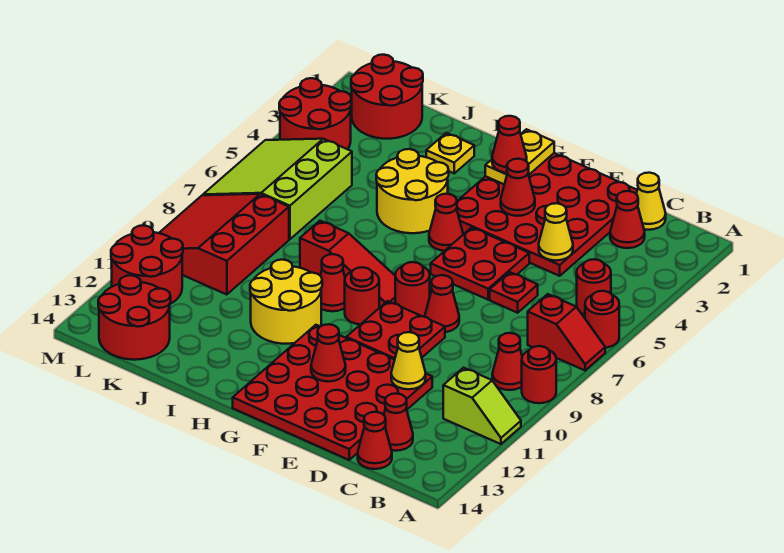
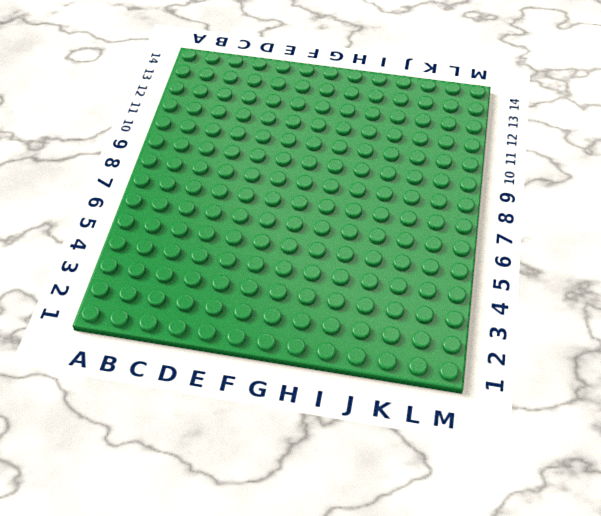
none -> red round brick A6 level 1
none -> red slope A7:B7 level 1 top B
none -> red round brick A9 level 1
none -> lime slope A11:B11 level 1 top B

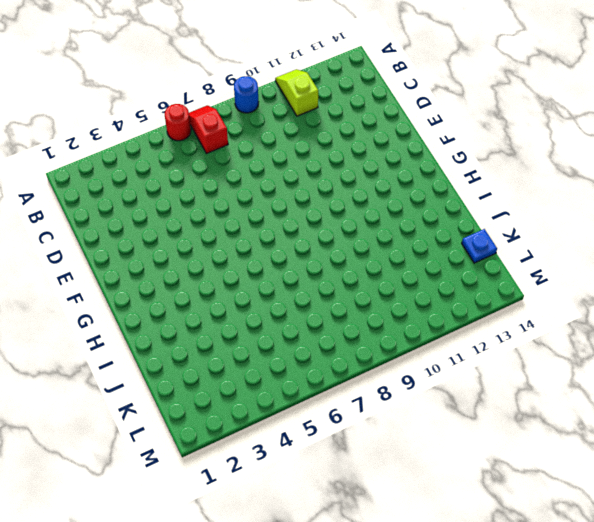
blue round brick A9 level 1 -> red round brick A9 level 1
blue plate K14 level 1 -> red round brick K13:L14 level 1
none -> red round brick B5 level 1
none -> red cone B9 level 1
none -> yellow cone C1 level 1
none -> red cone C2 level 1

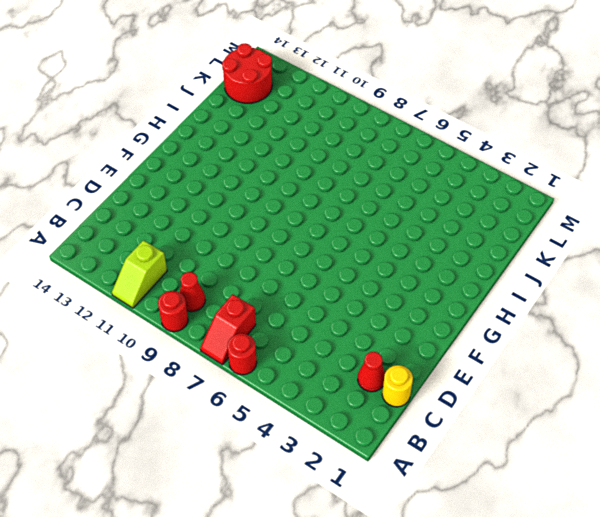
yellow round brick C1 level 1 -> yellow cone C1 level 1
none -> red round brick B5 level 1
none -> red cone C13 level 1
none -> red cone C14 level 1
none -> red plate D1:G4 level 1

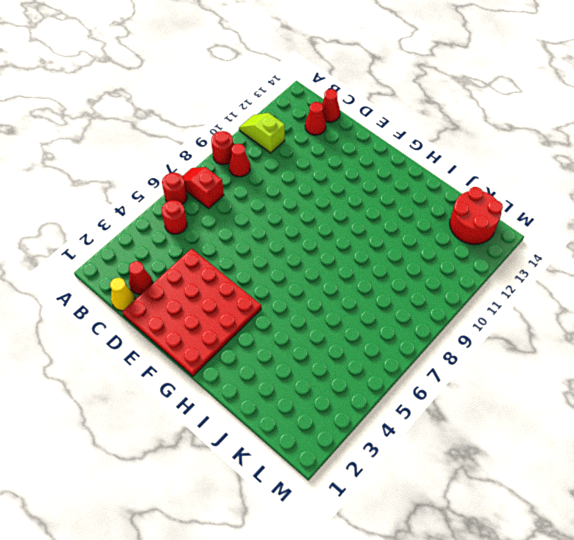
none -> red plate D6 level 1
none -> red plate D11:G14 level 1
none -> red plate E5:F6 level 1
none -> red cone E8 level 1

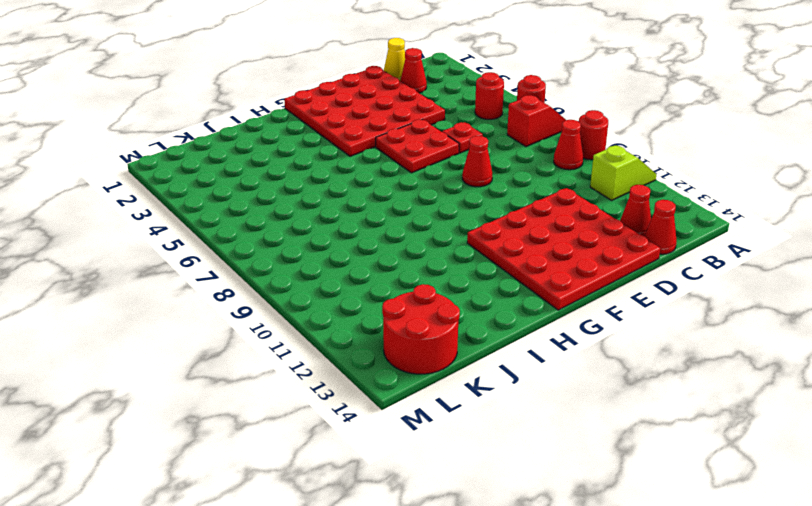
none -> red plate E9:F10 level 1
none -> red round brick F8 level 1
none -> red cone G5 level 1
none -> red slope G8:I8 level 1 top I

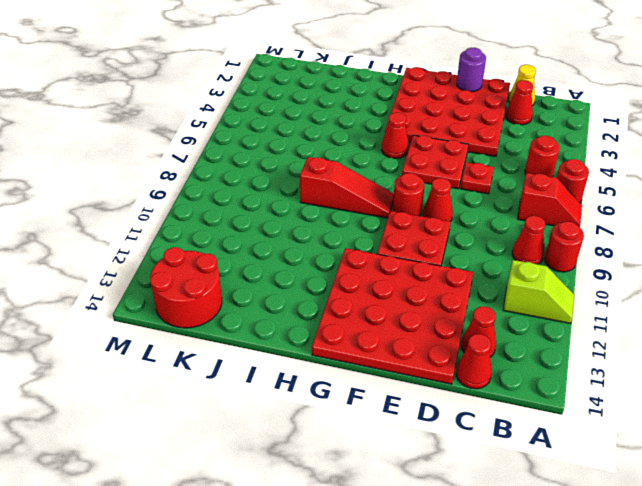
purple round brick E1 level 2 -> none
none -> red round brick G9 level 1
none -> yellow round brick H4:I5 level 1
none -> red cone H9 level 1
none -> yellow round brick H10:I11 level 1

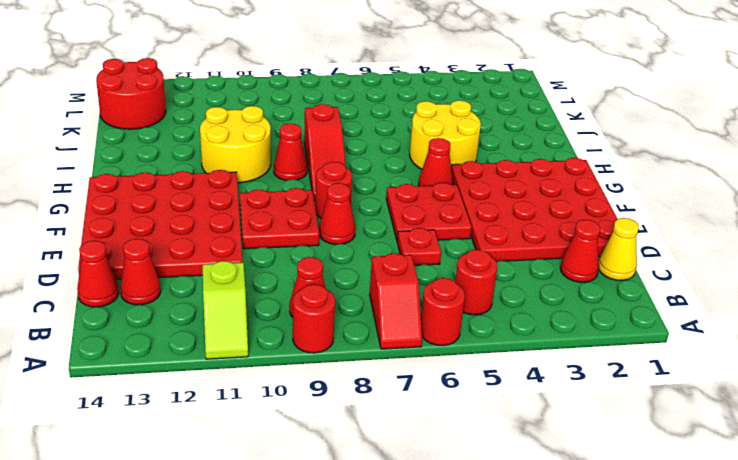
none -> red round brick G9 level 1
none -> yellow plate I2 level 1
none -> red round brick K1:L2 level 1
none -> lime slope K5:M7 level 1 top K

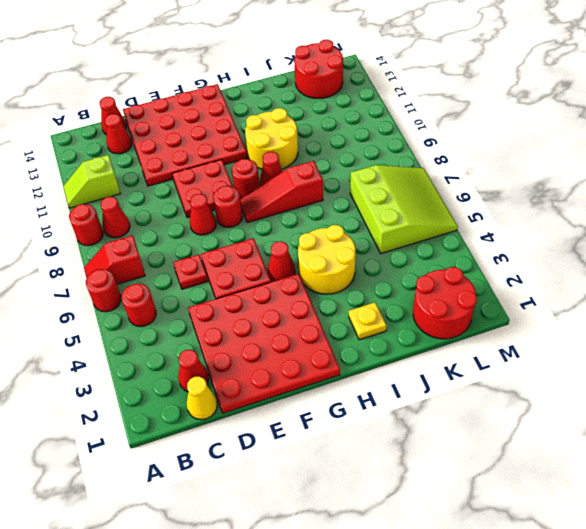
none -> red slope K8:M10 level 1 top K
none -> red round brick L3:M4 level 1
none -> red round brick L11:M12 level 1
none -> yellow cone D4 level 2

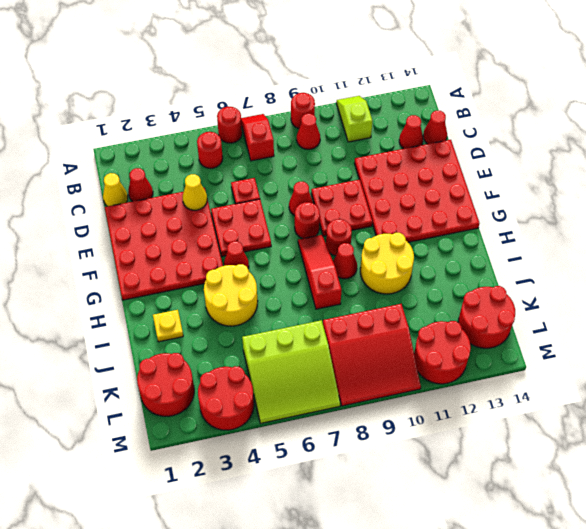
none -> yellow cone D11 level 2
none -> red cone F3 level 2
none -> red cone F12 level 2
none -> yellow plate G1:G2 level 2

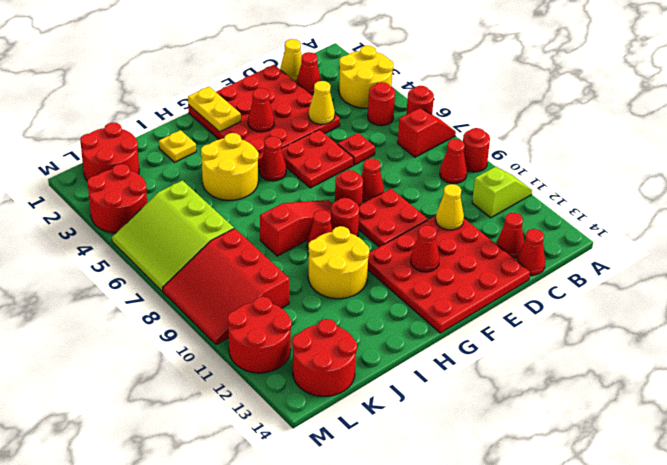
yellow round brick A3:B4 level 1 -> none
none -> red cone G2 level 3

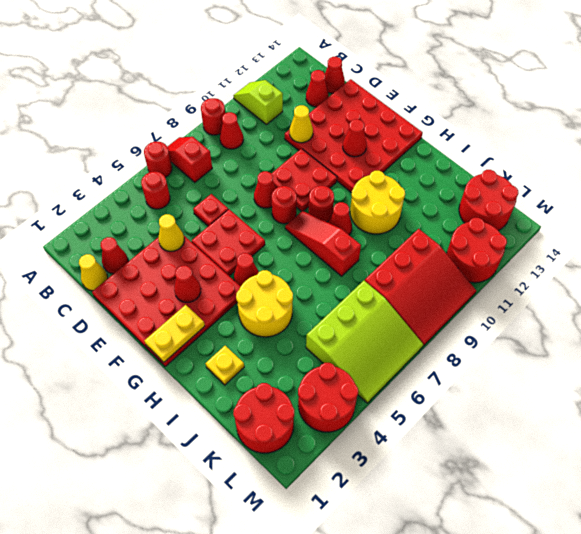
none -> red cone G2 level 3

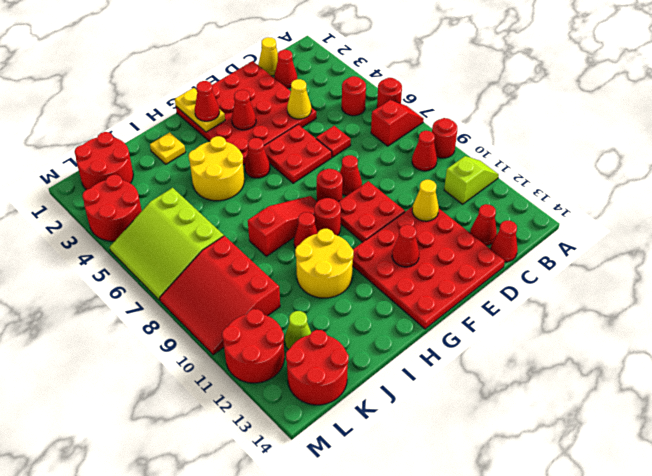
lime cone K12 level 1 -> none

